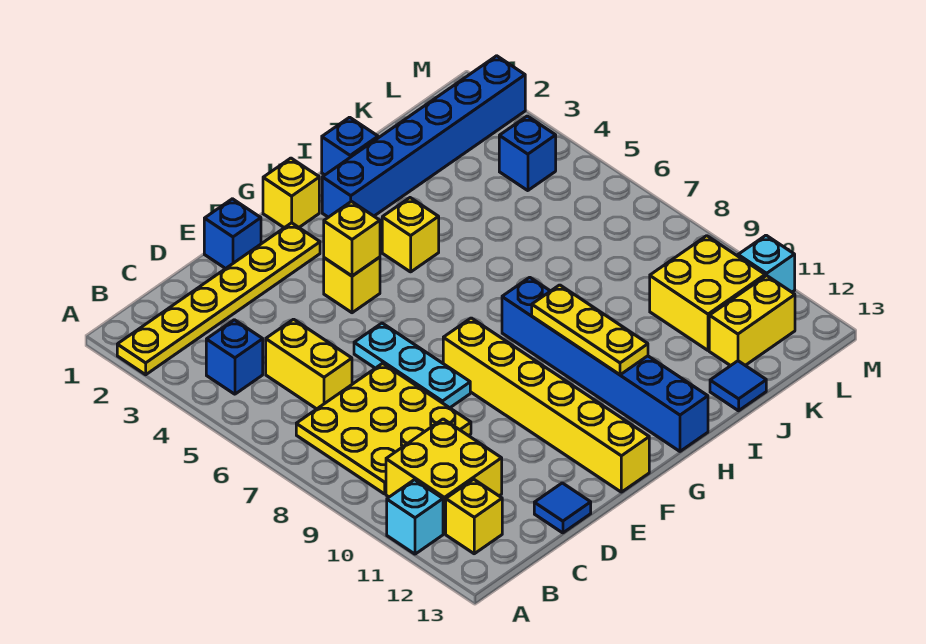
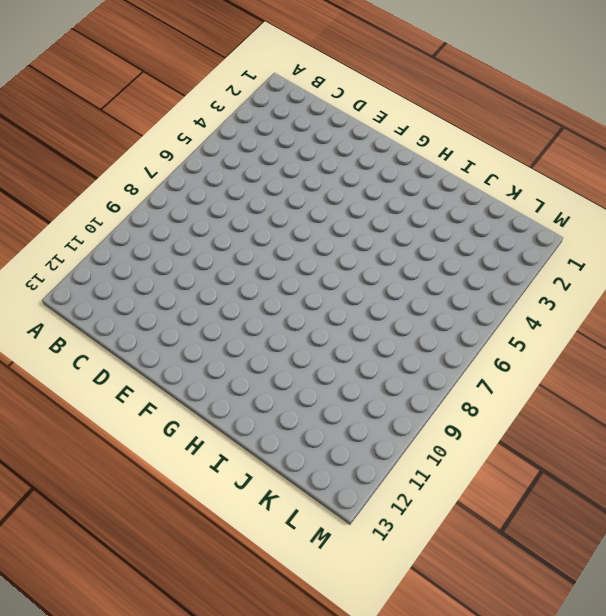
none -> yellow plate A2:F2 level 1
none -> cyan brick A11 level 1
none -> blue brick B4 level 1

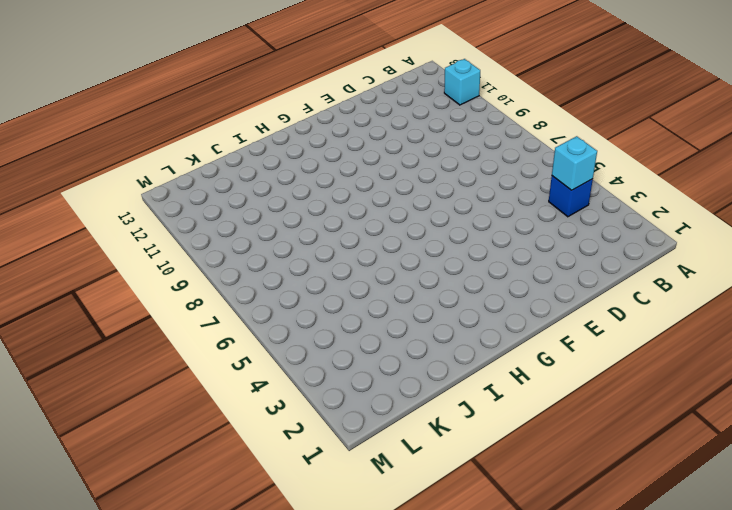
cyan brick B4 level 2 -> cyan brick M11 level 1
none -> yellow plate A2:F2 level 1
none -> yellow plate B7:D9 level 1
none -> yellow brick B10:C11 level 1

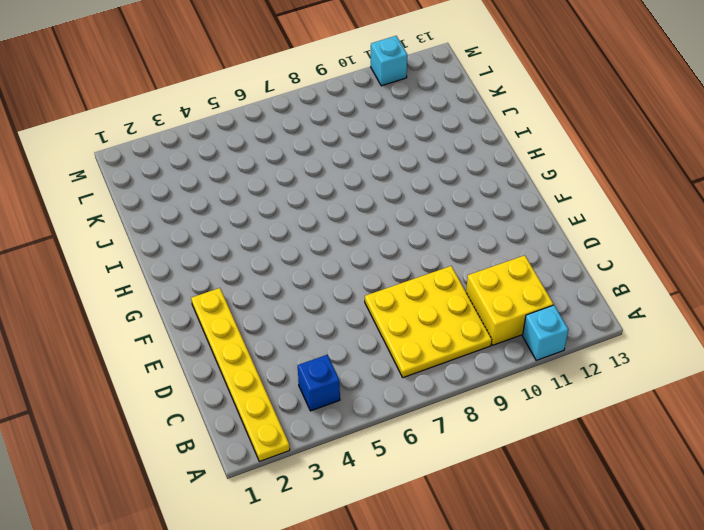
none -> yellow brick B12 level 1
none -> yellow brick C5:C6 level 1
none -> blue tile D13 level 1

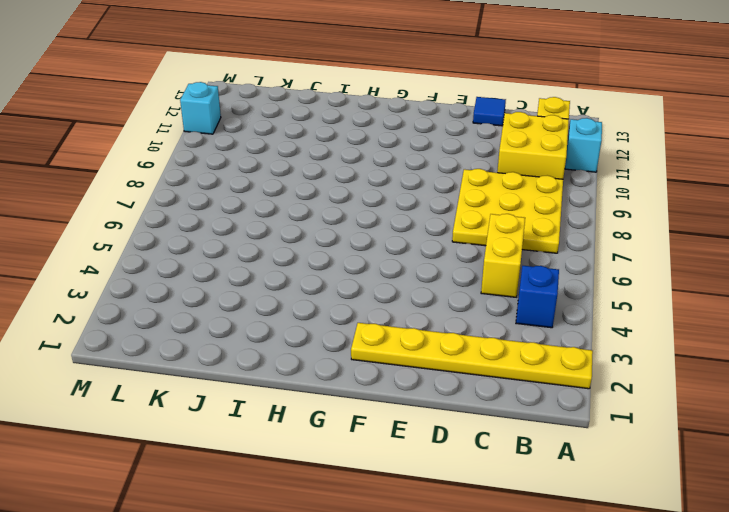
none -> blue brick E1 level 1
none -> cyan plate E6:E8 level 1
none -> yellow brick F4 level 1

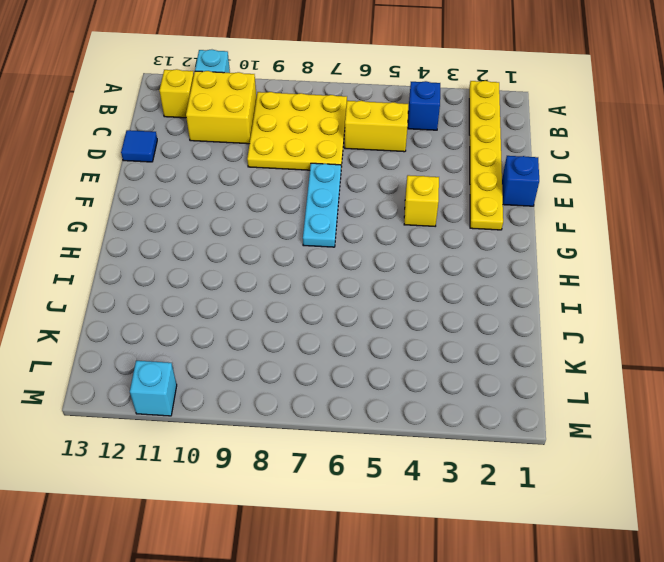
cyan plate E7:G7 level 1 -> cyan plate E6:E8 level 1
none -> yellow brick F8:F13 level 1
none -> yellow brick G1 level 1
none -> blue brick H2:M2 level 1

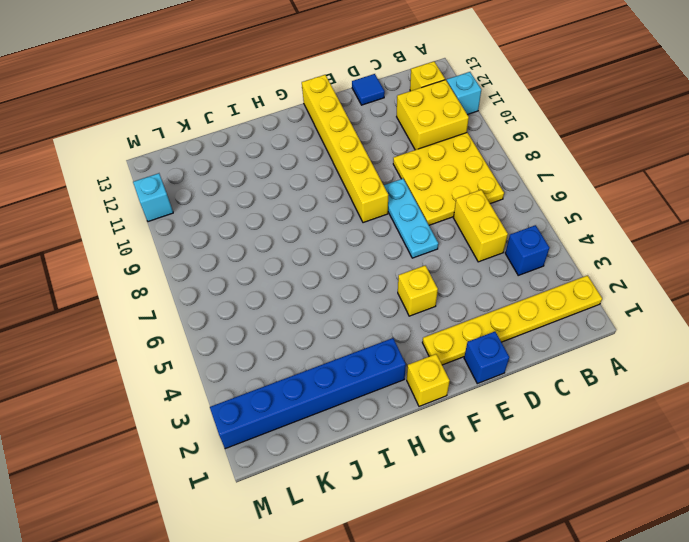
none -> yellow brick H4 level 1
none -> blue brick H8:H13 level 1
none -> blue brick I1 level 1

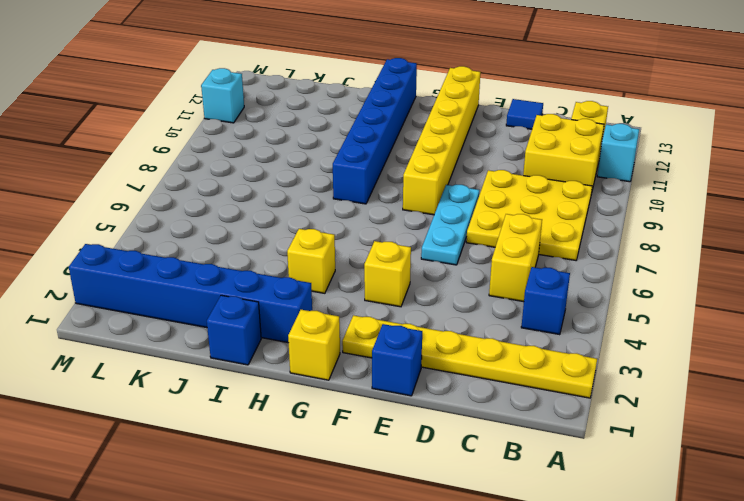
none -> blue tile J13 level 1
none -> yellow brick K10:L11 level 1
none -> yellow brick K12:L12 level 1

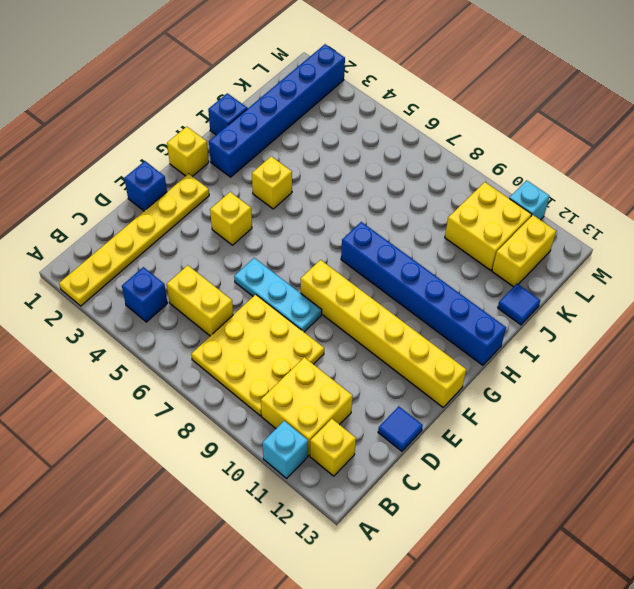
none -> blue brick L4 level 1
none -> yellow brick F4 level 2
none -> yellow plate H9:H11 level 2

